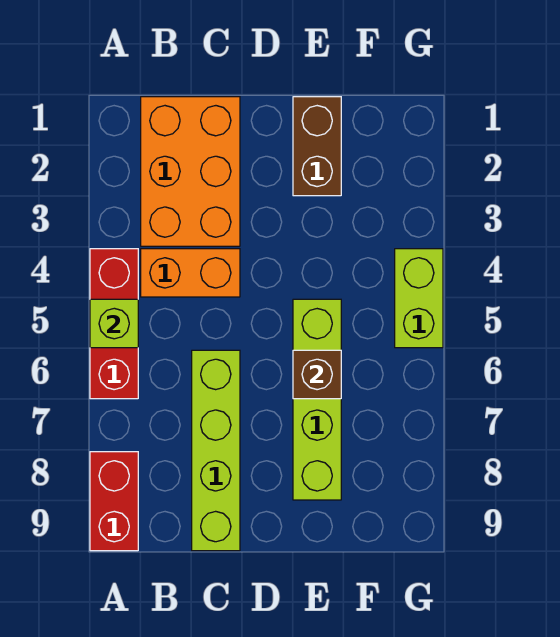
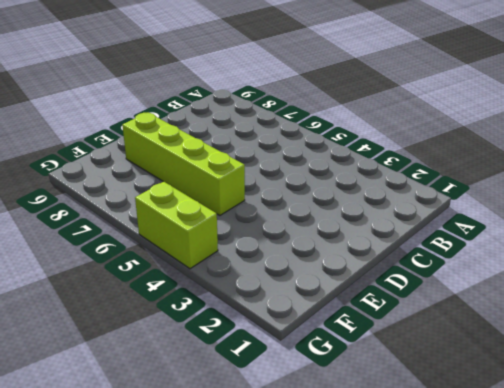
none -> red brick A4:A6 level 1
none -> red brick A8:A9 level 1

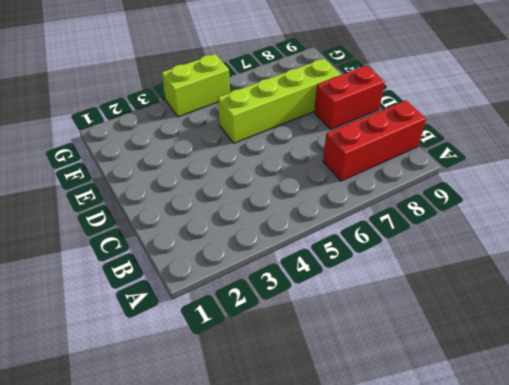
red brick B7:B9 level 1 -> red brick A4:A6 level 1
red brick D8:D9 level 1 -> red brick A8:A9 level 1
none -> orange brick B1:C3 level 1
none -> orange brick B4:C4 level 1

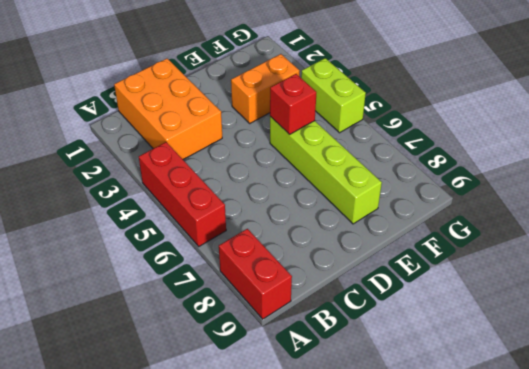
orange brick E3:F3 level 1 -> orange brick B4:C4 level 1
red brick E5 level 2 -> none
none -> lime brick C6:C9 level 1
none -> brown brick E1:E2 level 1

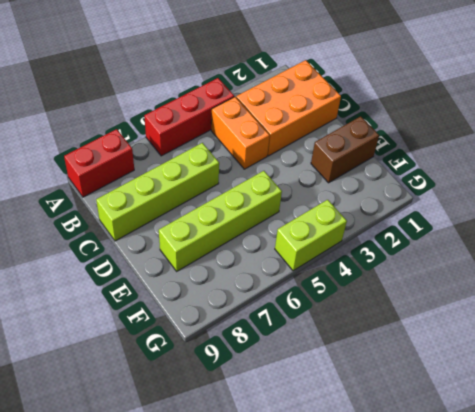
none -> lime brick A5 level 2
none -> brown brick E6 level 2

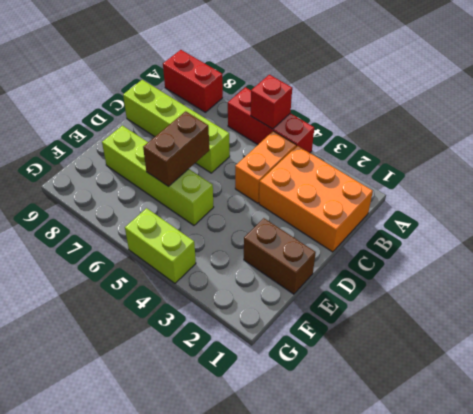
red brick A5 level 2 -> lime brick A5 level 2
brown brick D6:E6 level 2 -> brown brick E6 level 2

